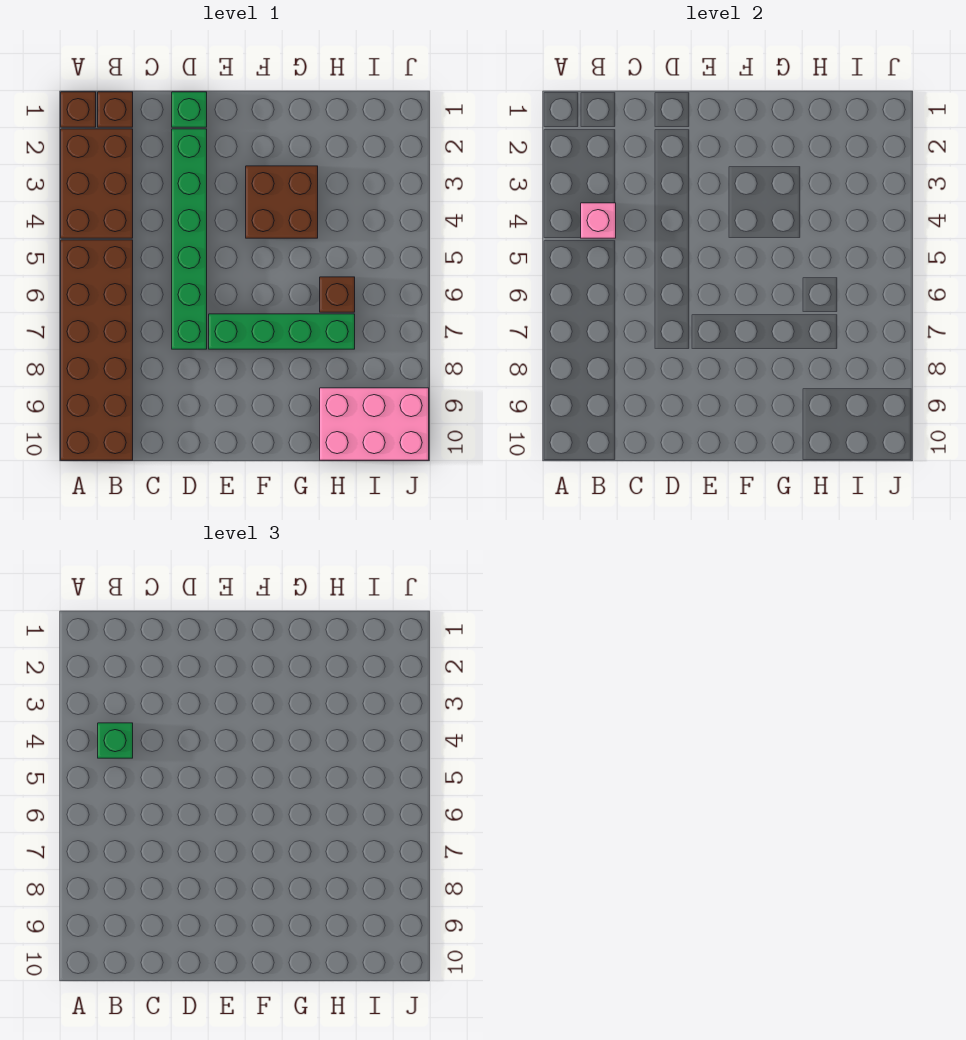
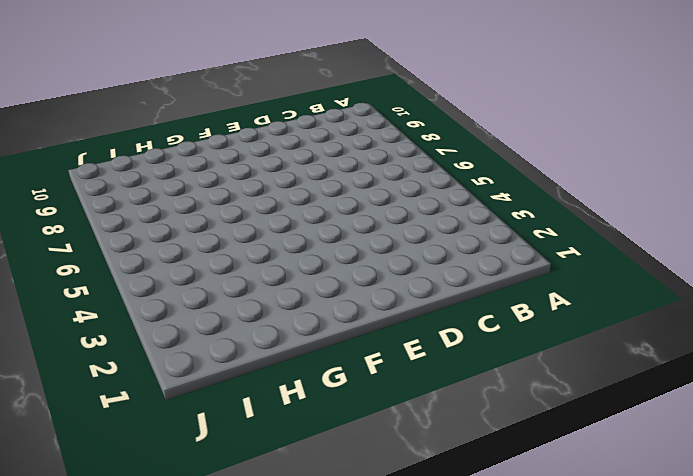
none -> brown brick A1 level 1
none -> brown brick A2:B4 level 1
none -> brown brick A5:B10 level 1

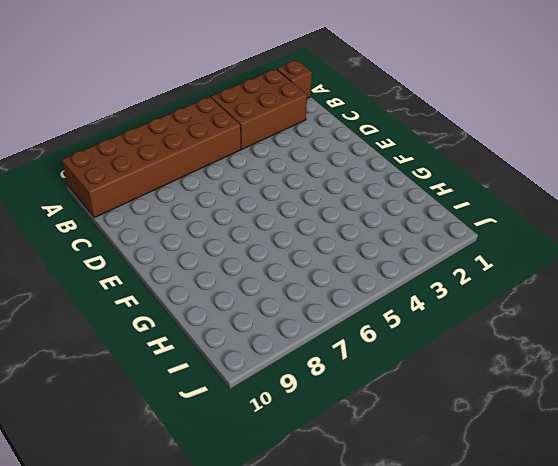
none -> brown brick B1 level 1
none -> green brick D1 level 1
none -> green brick D2:D7 level 1

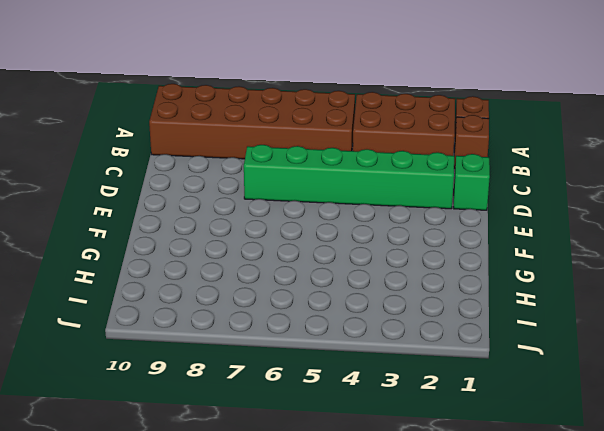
none -> green brick E7:H7 level 1
none -> brown brick F3:G4 level 1
none -> brown brick H6 level 1

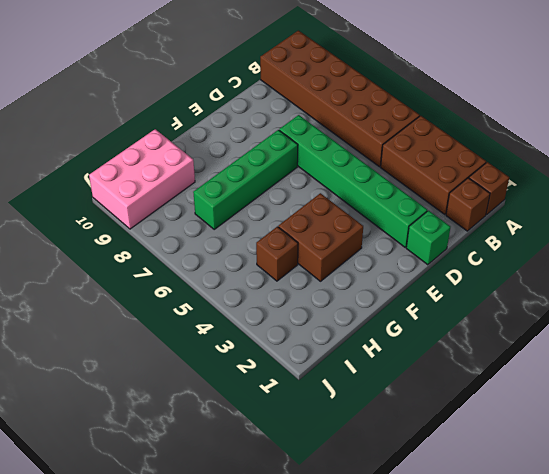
brown brick H4 level 1 -> brown brick H6 level 1
none -> pink brick B4 level 2
none -> green brick B4 level 3

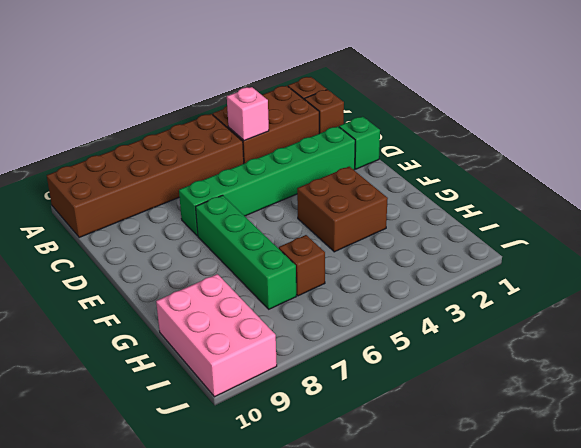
none -> green brick B4 level 3

